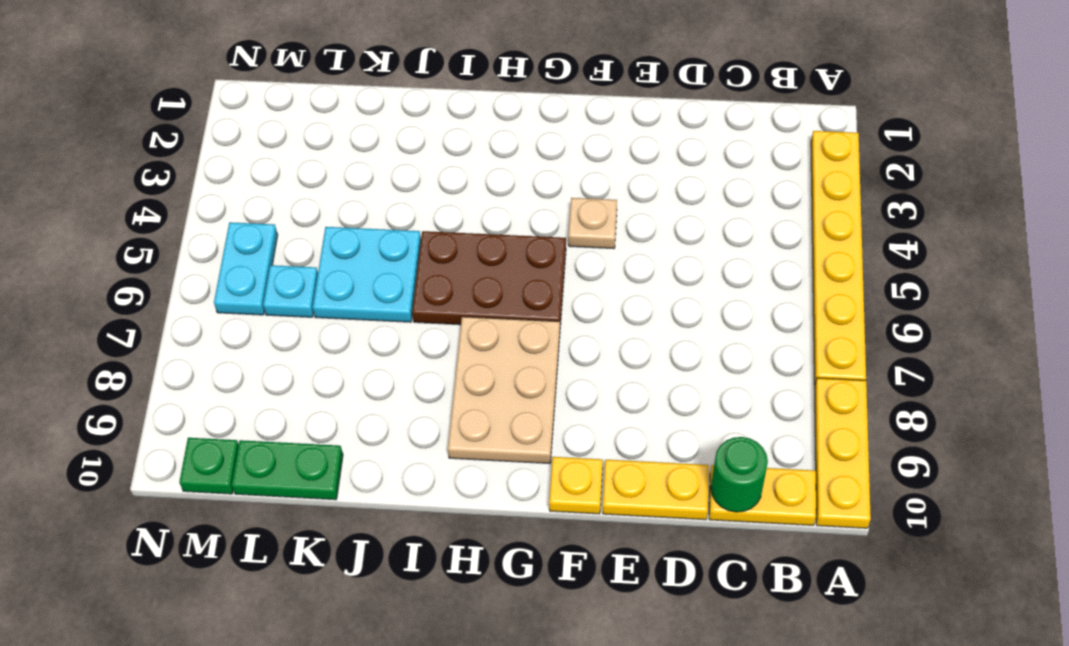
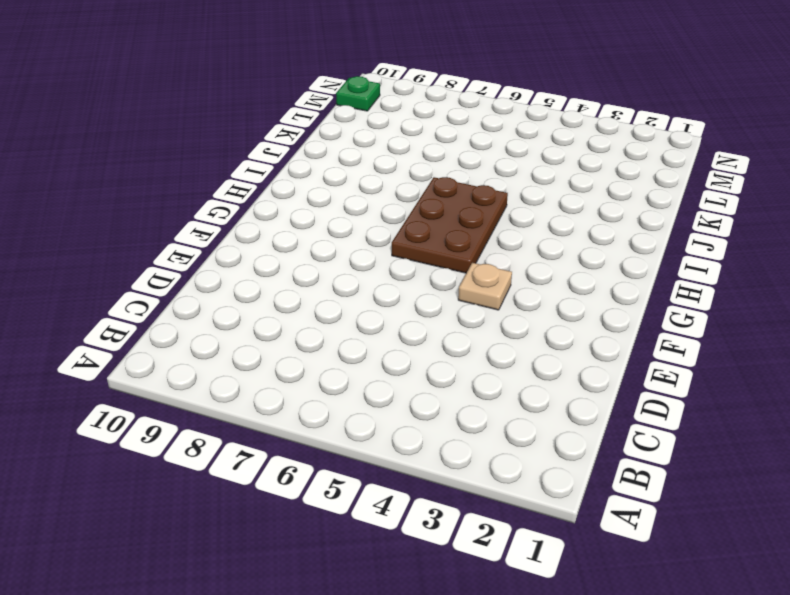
none -> yellow plate A2:A7 level 1
none -> yellow plate A8:A10 level 1
none -> yellow plate B10:C10 level 1

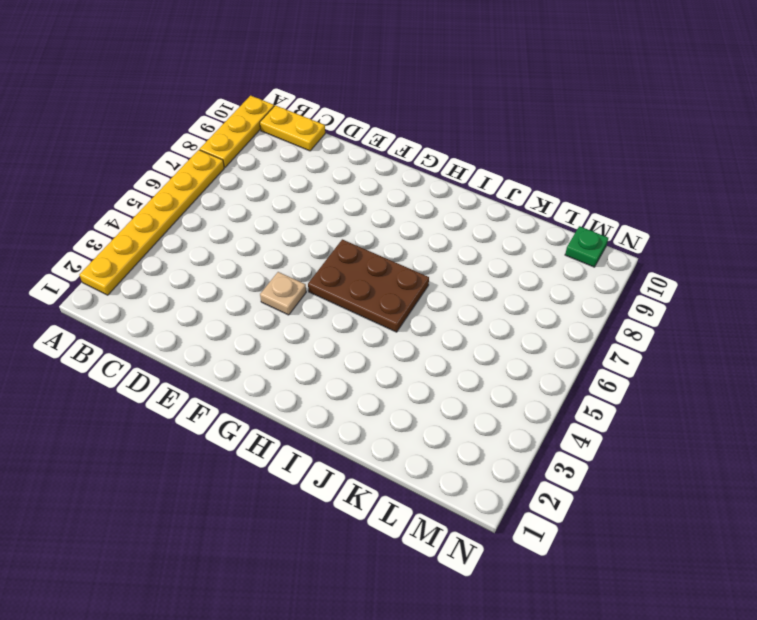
none -> yellow plate D10:E10 level 1
none -> yellow plate F10 level 1
none -> tan plate G7:H9 level 1

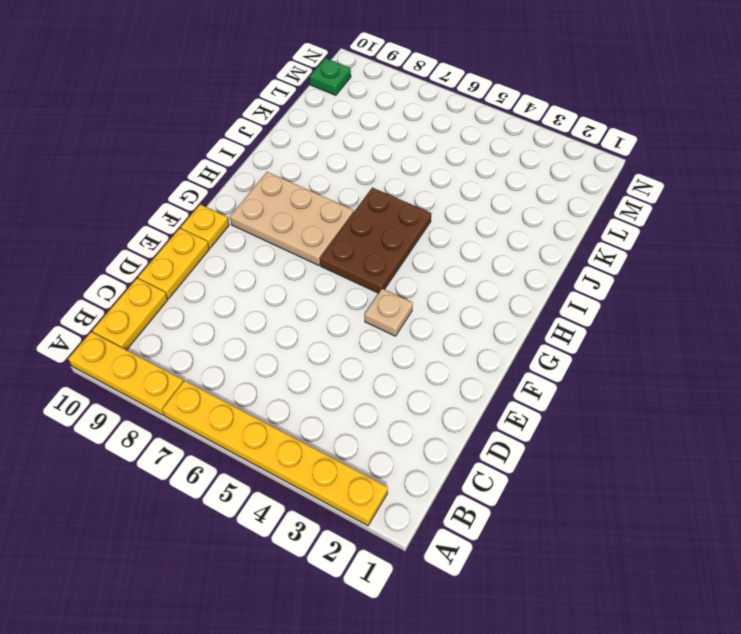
none -> cyan plate J5:K6 level 1
none -> green plate K10:L10 level 1
none -> cyan plate L6 level 1

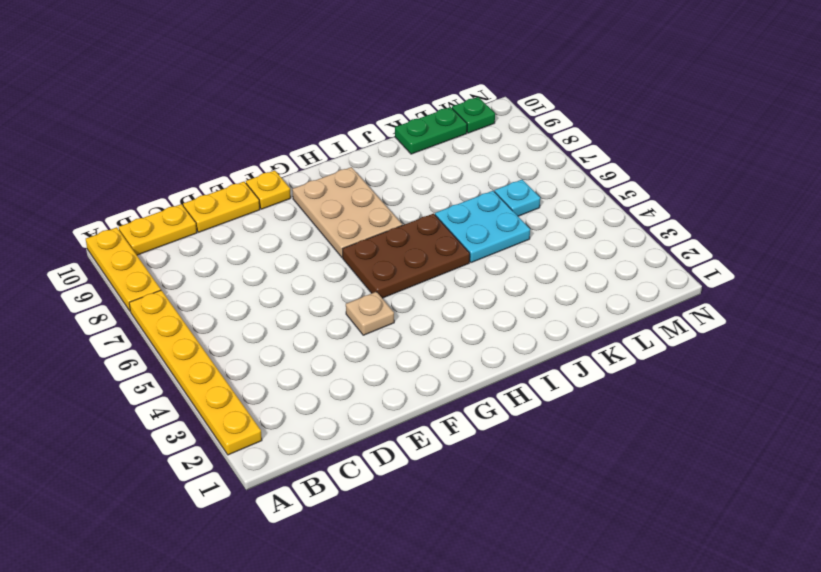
none -> cyan plate M5:M6 level 1
none -> green round brick C10 level 2

